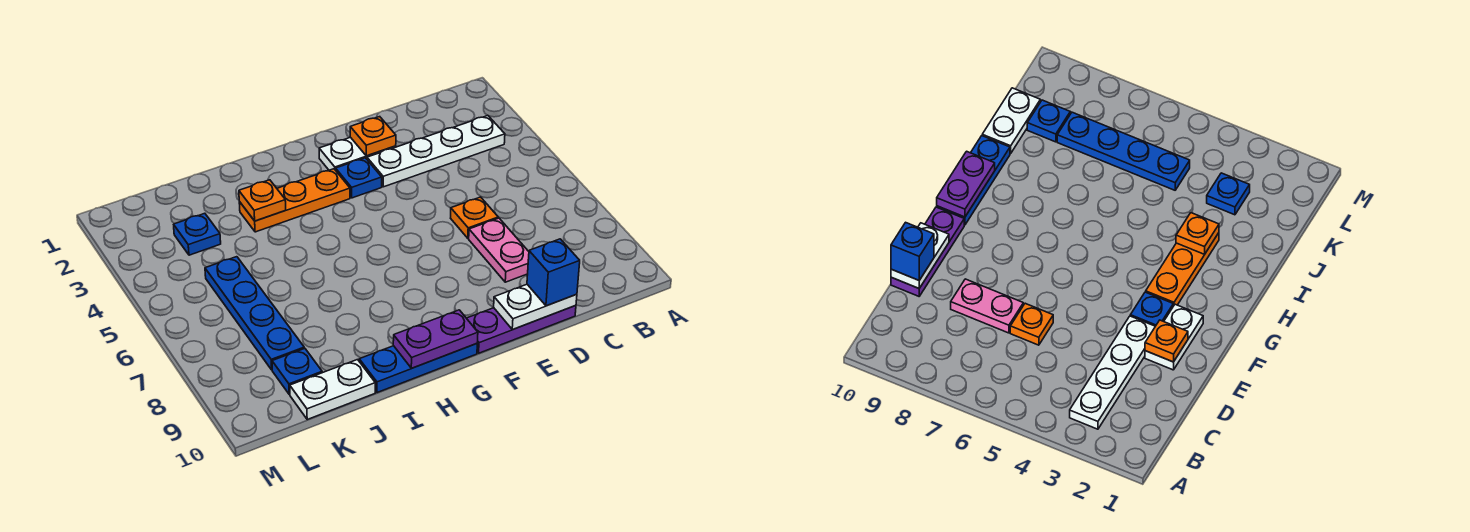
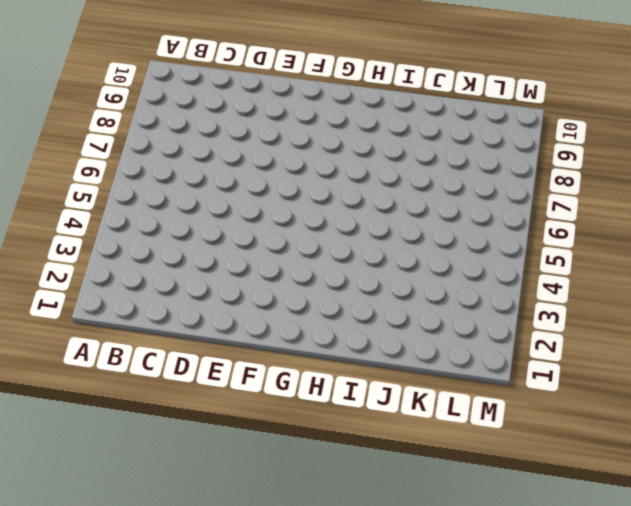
none -> white plate B3:E3 level 1
none -> orange plate D6 level 1
none -> pink plate D7:D8 level 1

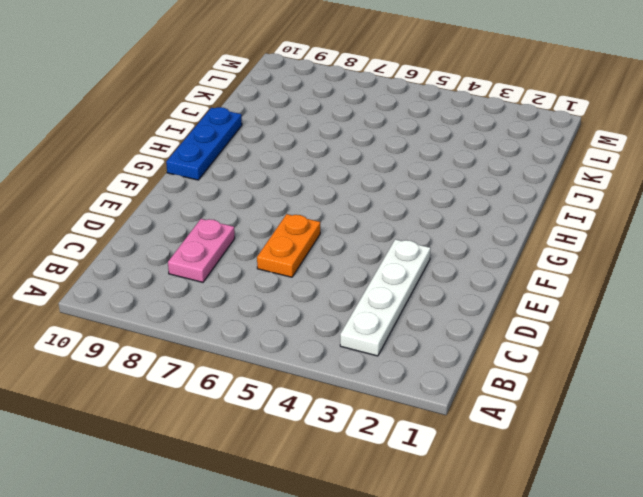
pink plate C8:D8 level 1 -> pink plate D7:D8 level 1
orange plate D6:E6 level 1 -> orange plate D6 level 1
none -> purple plate D10:F10 level 1
none -> white plate E2:F2 level 1
none -> blue plate F3 level 1

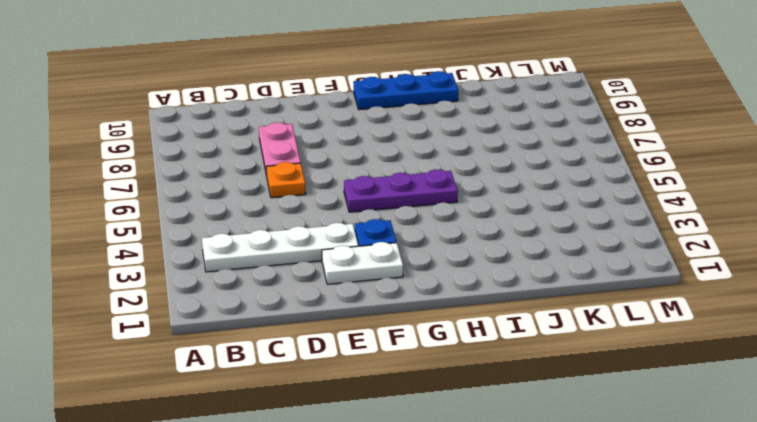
purple plate F5:H5 level 1 -> purple plate D10:F10 level 1
none -> orange plate G3:I3 level 1
none -> white plate J10:K10 level 1
none -> blue plate K3 level 1

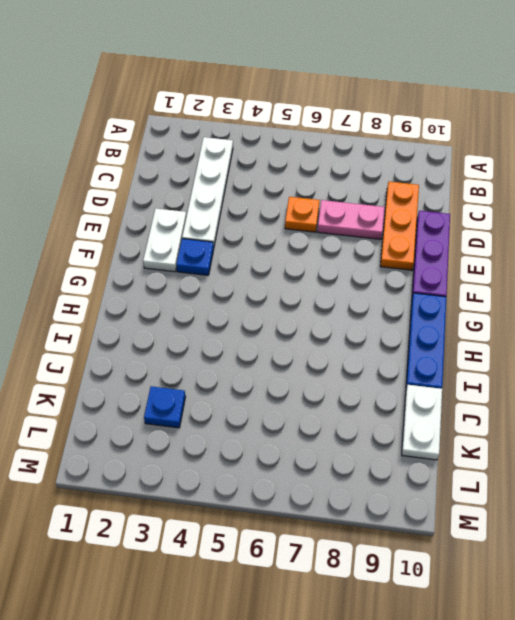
orange plate C9:E9 level 1 -> orange plate G3:I3 level 1
none -> blue plate K5:K8 level 1
none -> blue plate K9 level 1
none -> white plate D10:E10 level 2

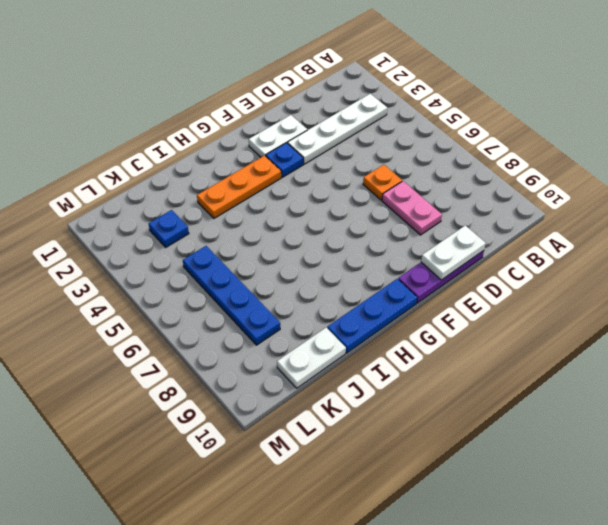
none -> blue plate K9 level 1
none -> orange plate E2 level 2
none -> purple plate G10:H10 level 2

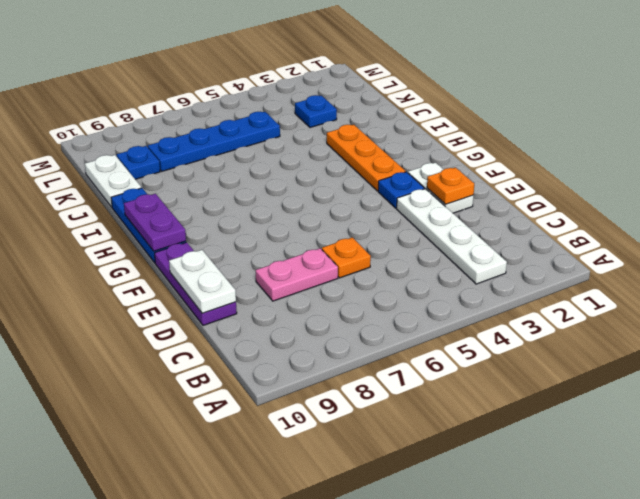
none -> orange plate I3 level 2
none -> blue brick D10 level 3

